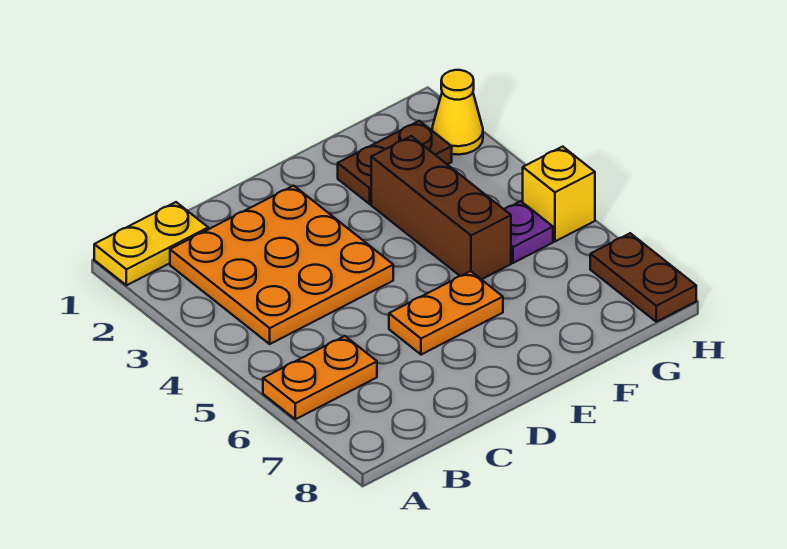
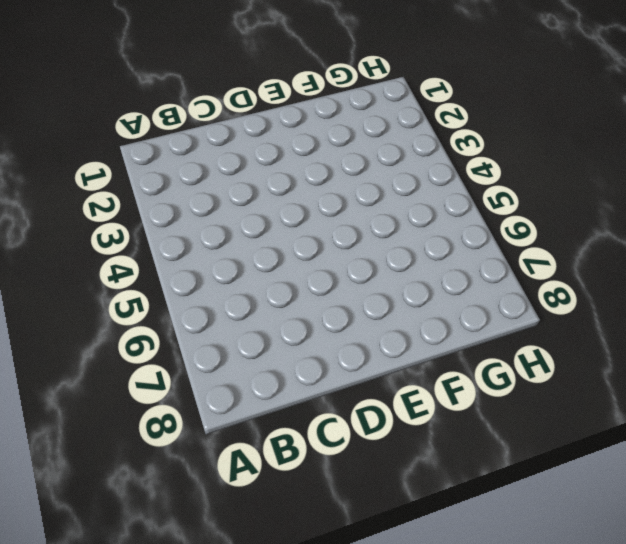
none -> yellow plate A1:B1 level 1
none -> orange plate A6:B6 level 1

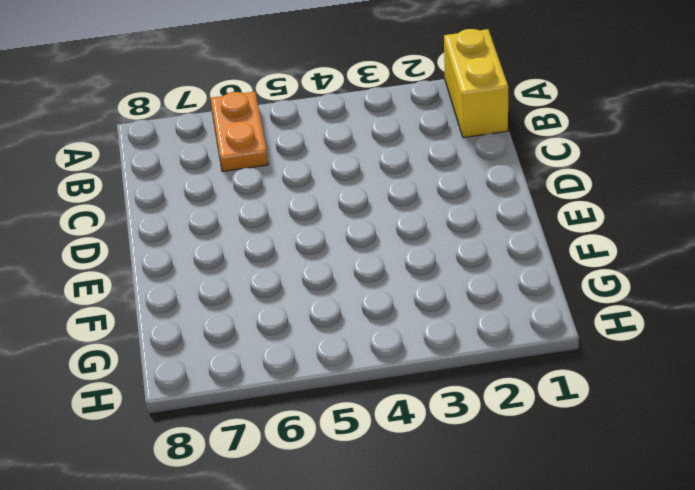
yellow brick A1:B1 level 1 -> yellow plate A1:B1 level 1
none -> orange plate B2:D4 level 1
none -> orange plate D6:E6 level 1

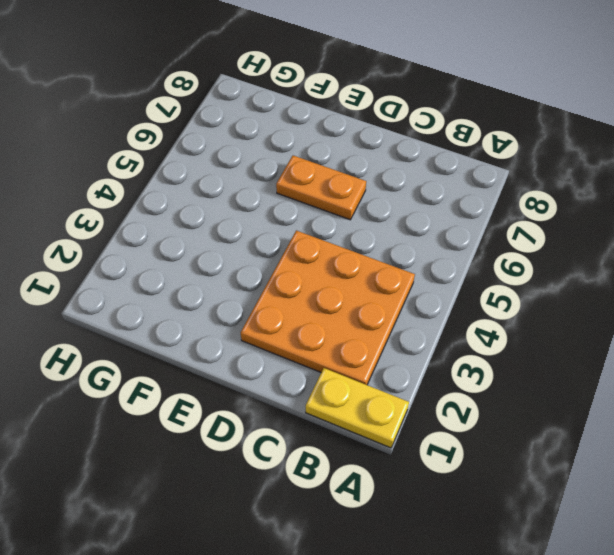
none -> orange plate A6:B6 level 1
none -> brown plate F2:G2 level 1

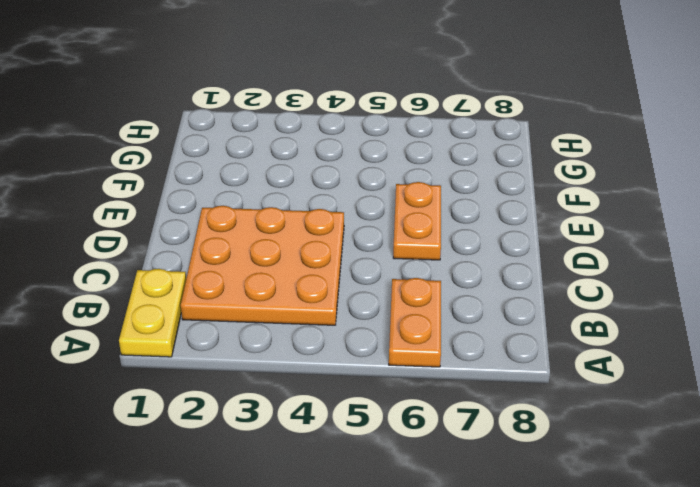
none -> brown plate F2:G2 level 1
none -> brown brick F3:F5 level 1

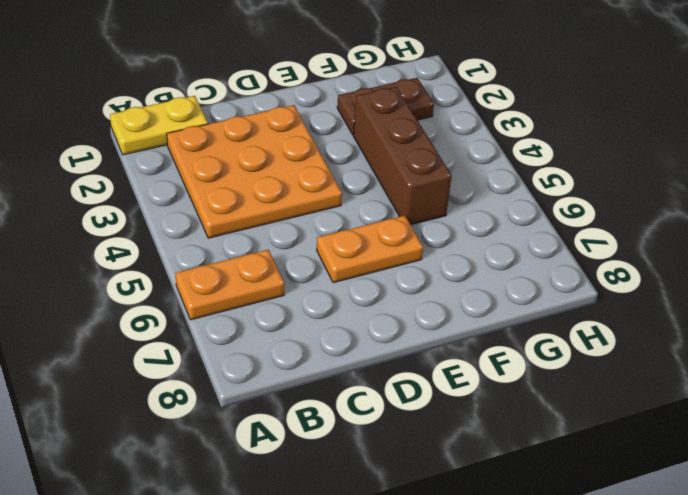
none -> purple plate G5 level 1
none -> yellow cone H2 level 1

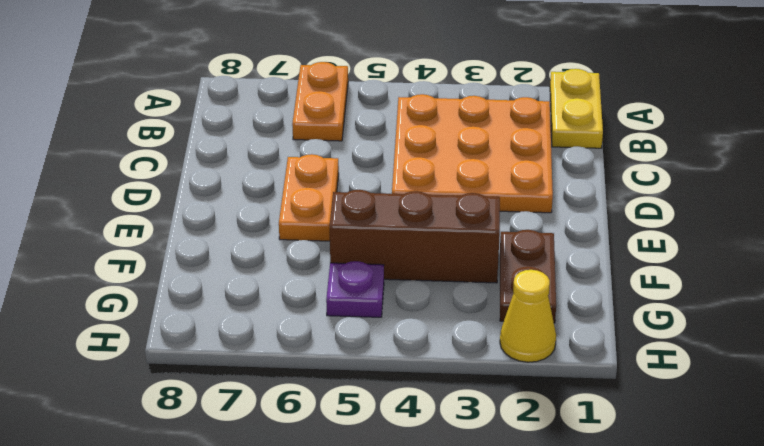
none -> yellow brick H5 level 1
none -> brown plate H7:H8 level 1

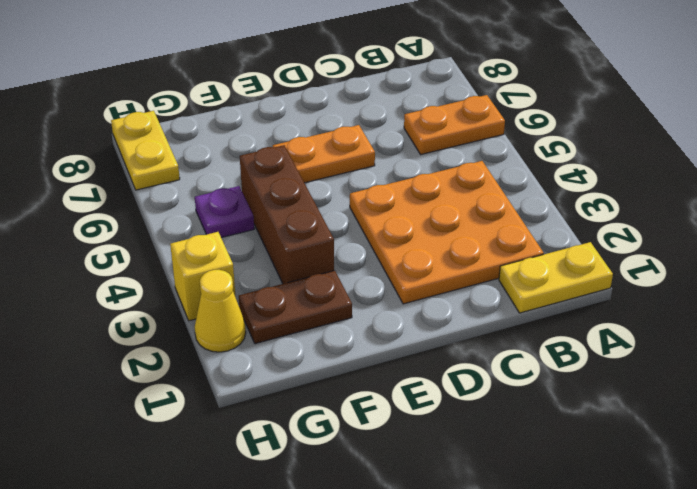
yellow brick H3 level 1 -> yellow brick H5 level 1
yellow plate H7:H8 level 1 -> brown plate H7:H8 level 1

